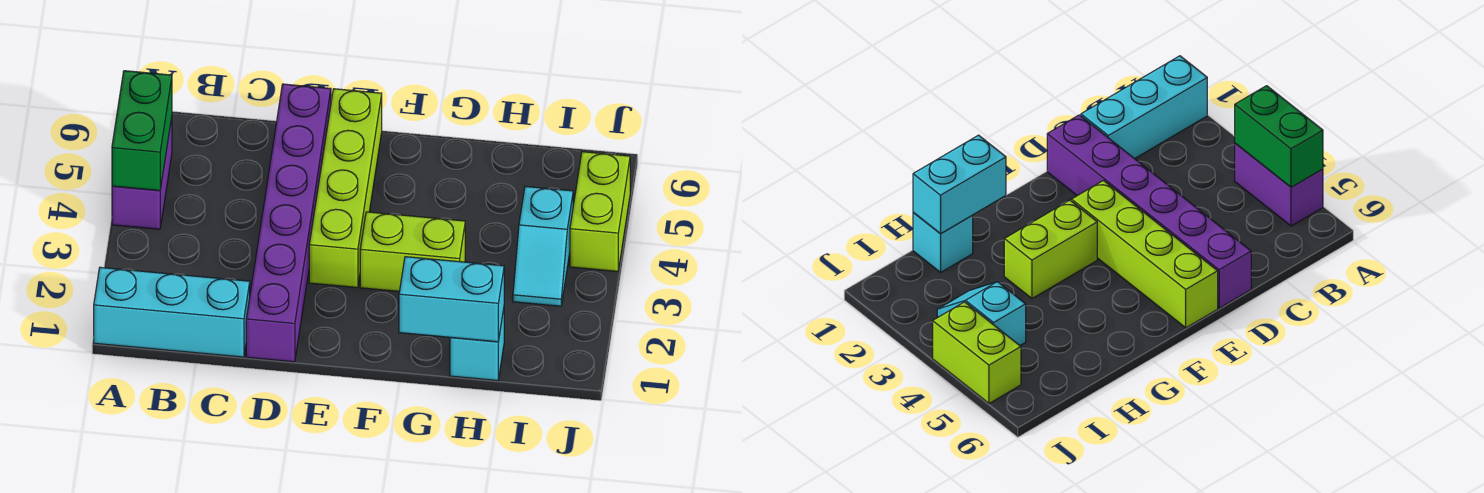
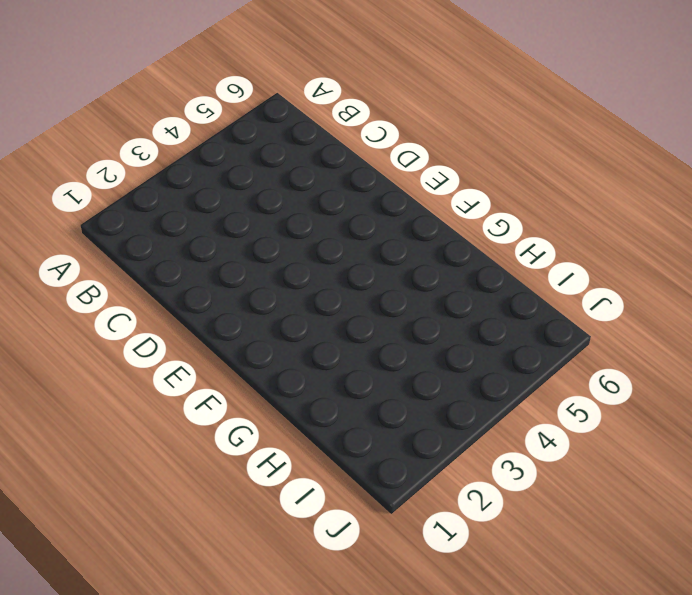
none -> cyan brick A1:C1 level 1
none -> purple brick A4:A5 level 1

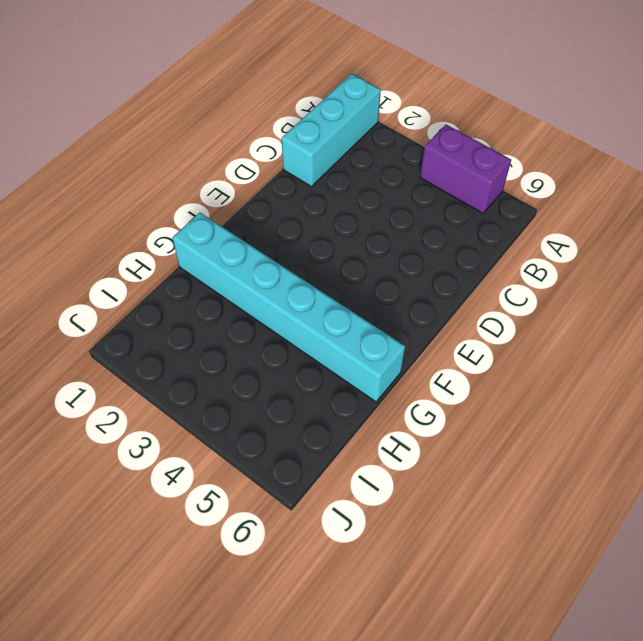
cyan brick G1:G6 level 1 -> lime brick F3:G3 level 1
none -> purple brick D1:D6 level 1
none -> lime brick E3:E6 level 1

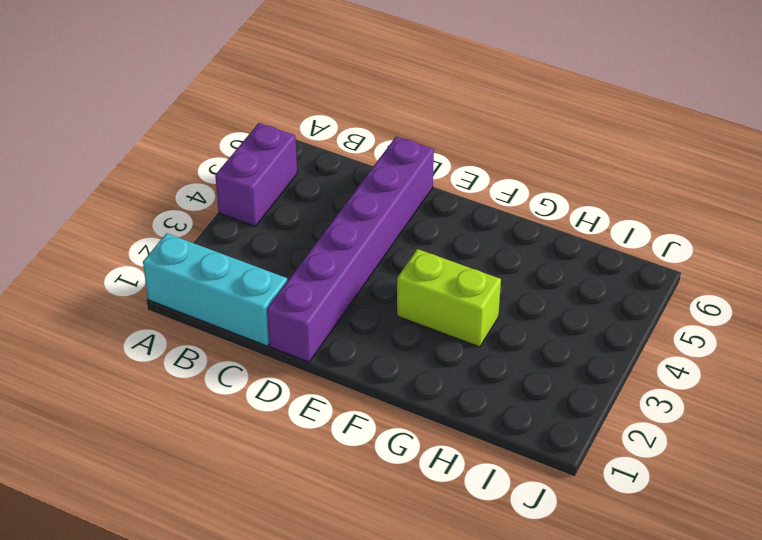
none -> lime brick E3:E6 level 1
none -> cyan brick H1 level 1

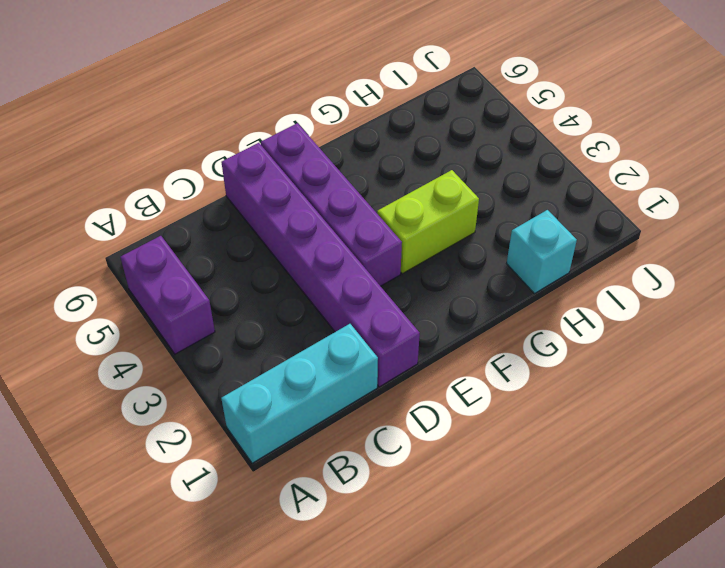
purple brick E3:E6 level 1 -> lime brick E3:E6 level 1
none -> cyan slope I3:I4 level 1 top 4
none -> lime brick J4:J5 level 1

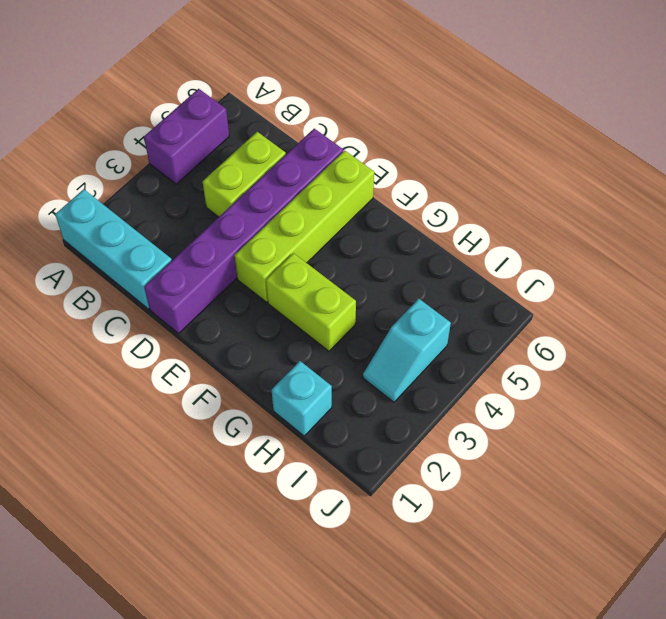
lime brick C4:C5 level 1 -> lime brick J4:J5 level 1
none -> green brick A4:A5 level 2
none -> cyan brick G1:H1 level 2

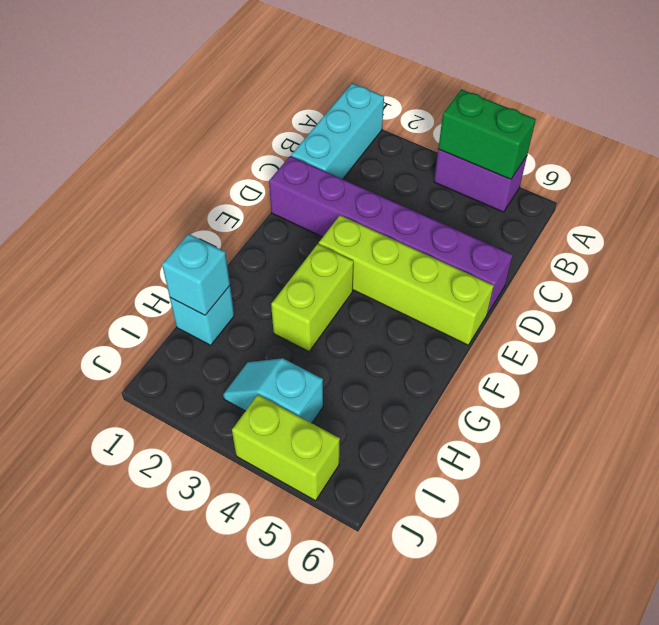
cyan brick H1 level 2 -> cyan brick G1:H1 level 2

